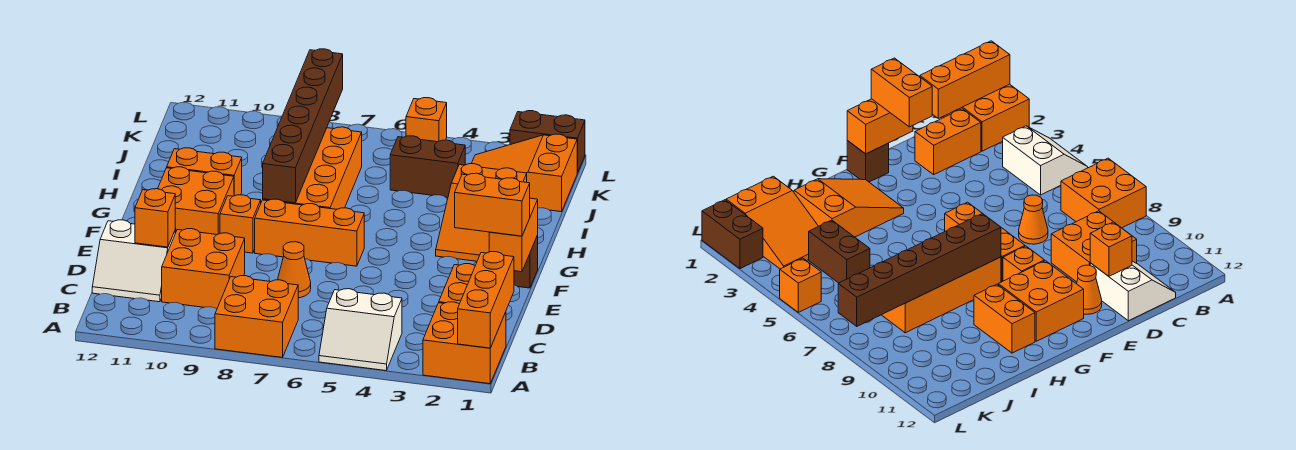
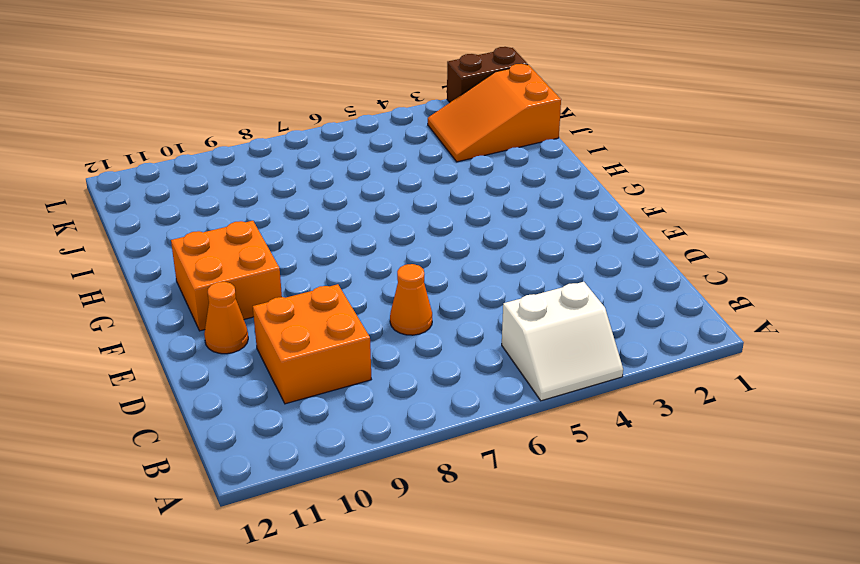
none -> orange brick A1:B2 level 1
none -> orange brick A7:B8 level 1
none -> orange brick C2:D2 level 1

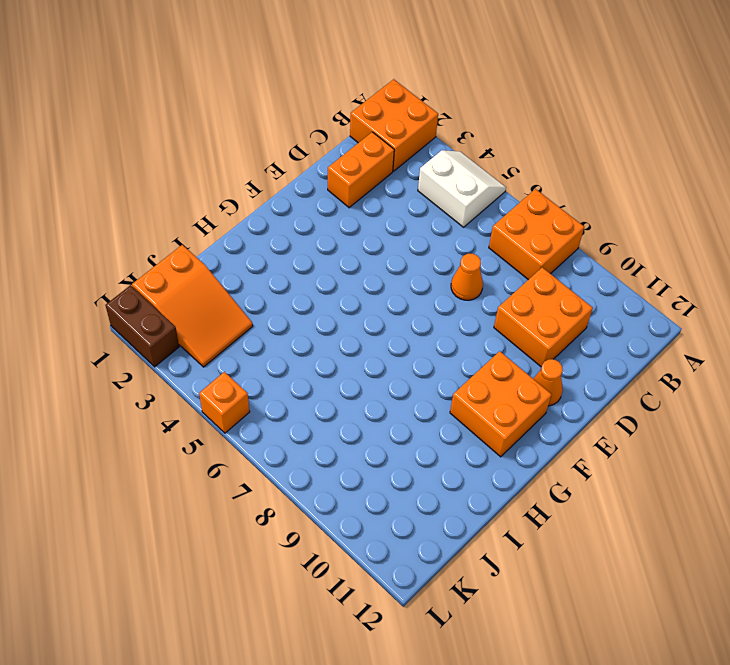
none -> white slope C11:D12 level 1 top D
none -> brown brick F1 level 1
none -> orange brick F6:F8 level 1

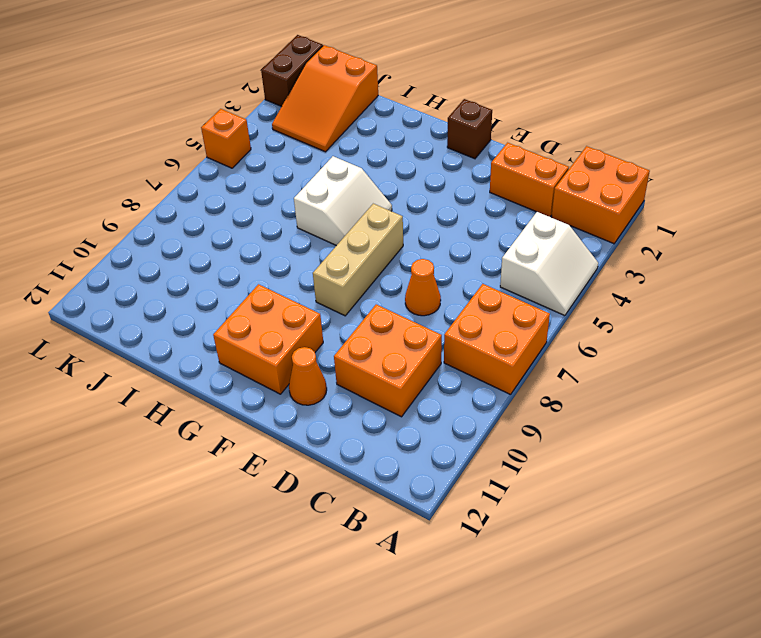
tan brick F6:F8 level 1 -> orange brick F6:F8 level 1
white slope G5:H6 level 1 top H -> white slope C11:D12 level 1 top D
none -> orange brick F9 level 1
none -> orange slope G2:I3 level 1 top I
none -> orange brick G7:J8 level 1

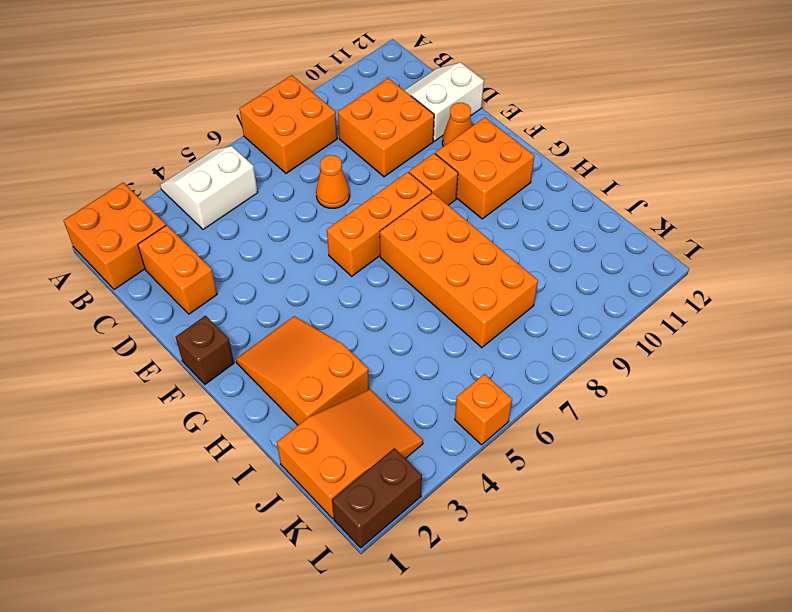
none -> orange brick H10:H11 level 1
none -> brown brick J4:J5 level 1
none -> orange brick A1:C1 level 2

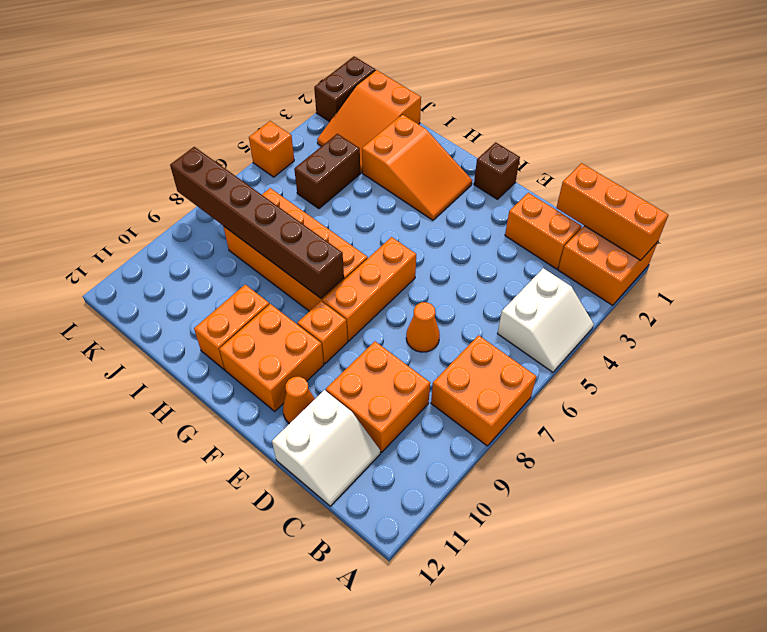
none -> orange brick D11 level 2
none -> orange brick E1:F1 level 2
none -> orange brick E1:E2 level 3

